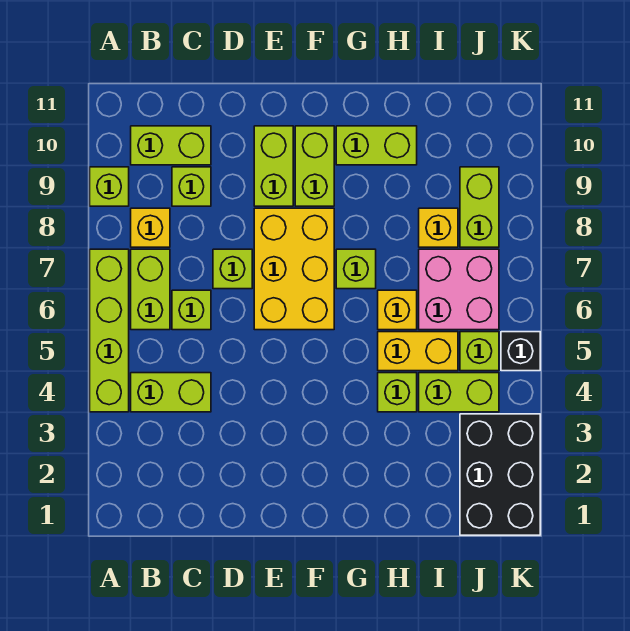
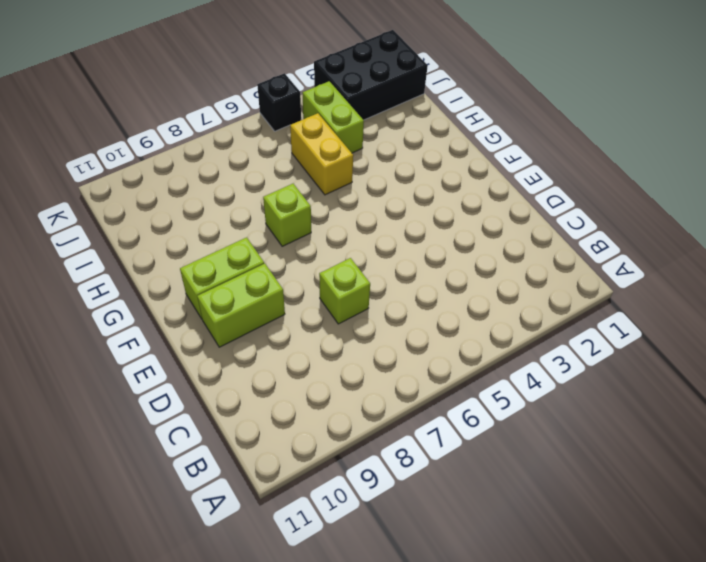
none -> lime brick A4:A7 level 1
none -> lime brick A9 level 1
none -> lime brick B4:C4 level 1

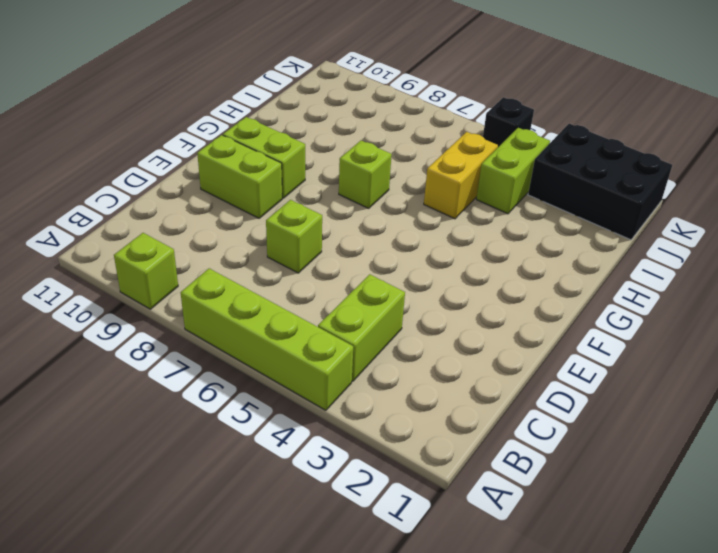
none -> lime brick B6:B7 level 1
none -> yellow brick B8 level 1
none -> lime brick B10:C10 level 1

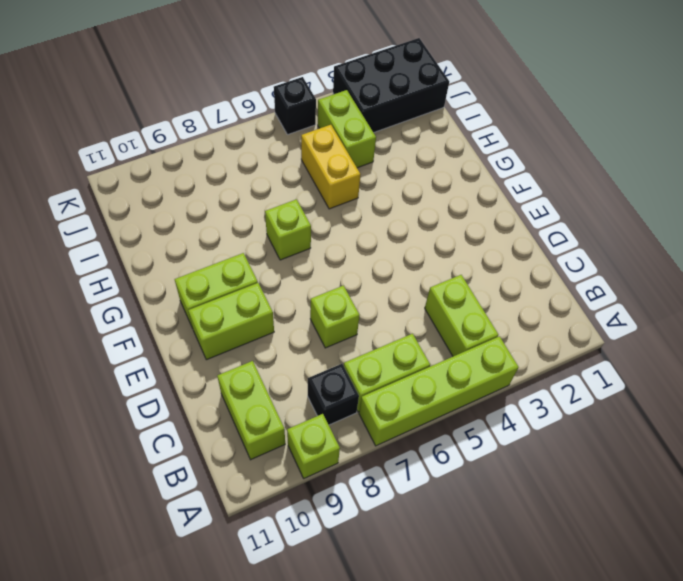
black brick B8 level 1 -> yellow brick B8 level 1
none -> lime brick C6 level 1
none -> lime brick C9 level 1
none -> yellow brick E6:F8 level 1

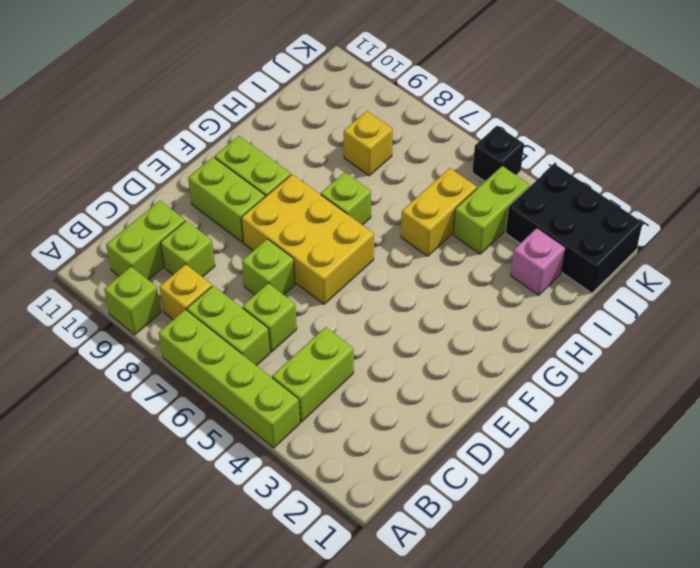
pink brick I2 level 1 -> none
none -> lime brick G10:H10 level 1
none -> lime brick H4 level 1
none -> yellow brick H6 level 1

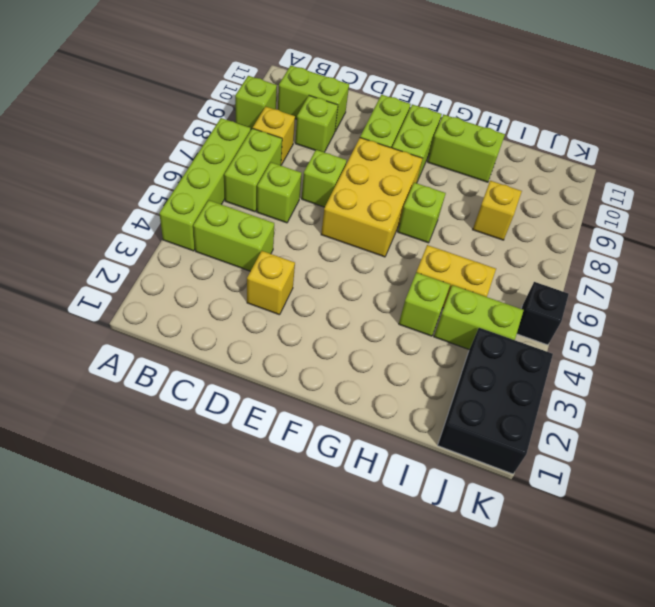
yellow brick D3 level 1 -> yellow brick H6 level 1
none -> pink brick I6:J7 level 1
none -> lime brick J5 level 1
none -> lime brick J8:J9 level 1

